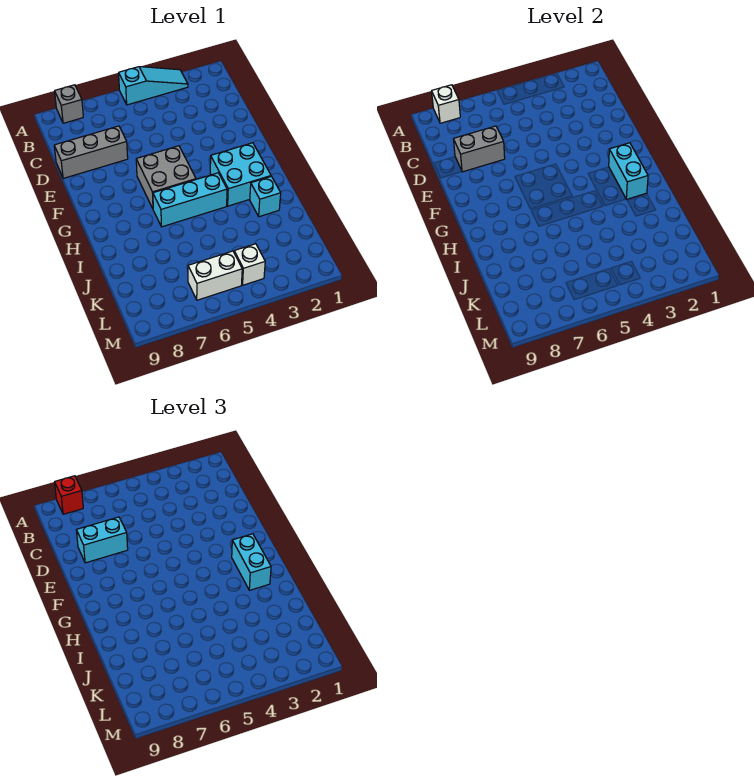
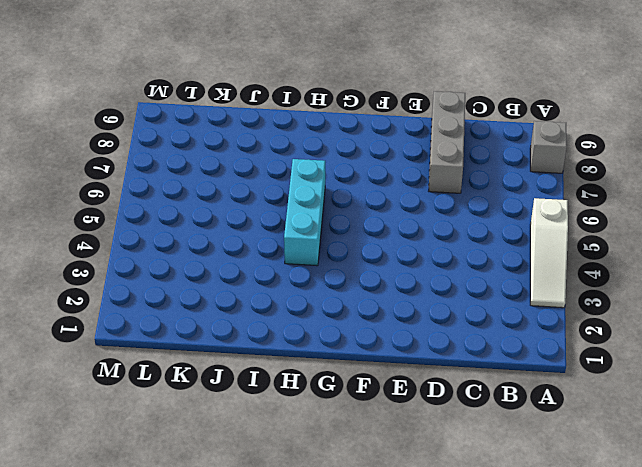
white slope A3:A5 level 1 top 5 -> cyan slope A3:A5 level 1 top 5
none -> grey brick F5:G6 level 1
none -> cyan brick G2:H3 level 1
none -> cyan brick I2 level 1

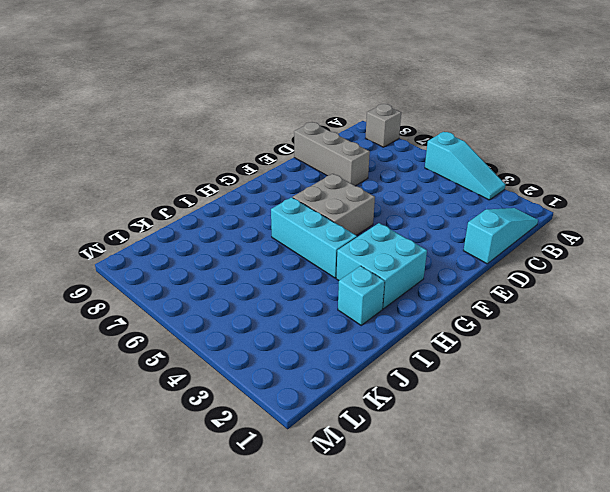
cyan slope B1:D1 level 1 top D -> none
none -> white brick L4 level 1
none -> white brick L5:L6 level 1
none -> white brick A8 level 2

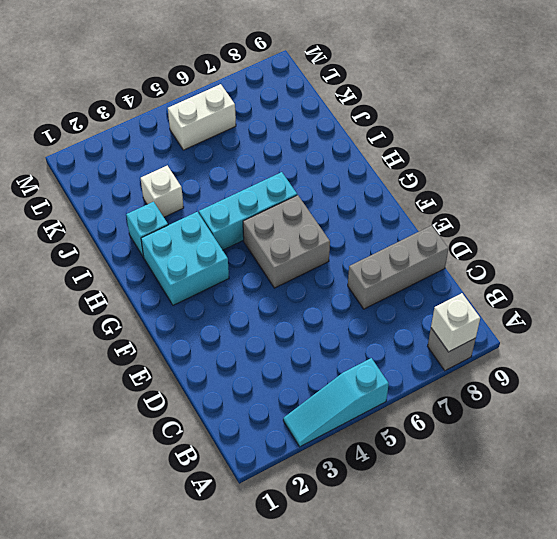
white brick J3 level 1 -> white brick L4 level 1
none -> grey brick D7:D8 level 2
none -> cyan brick G2:H2 level 2
none -> red brick A8 level 3

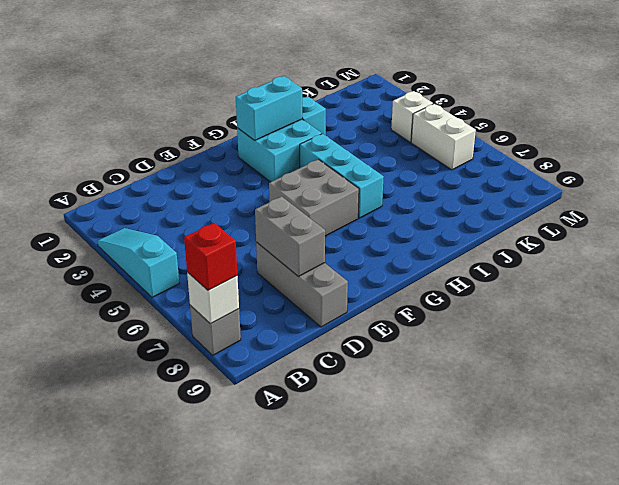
none -> cyan brick D7:D8 level 3
none -> cyan brick G2:H2 level 3

